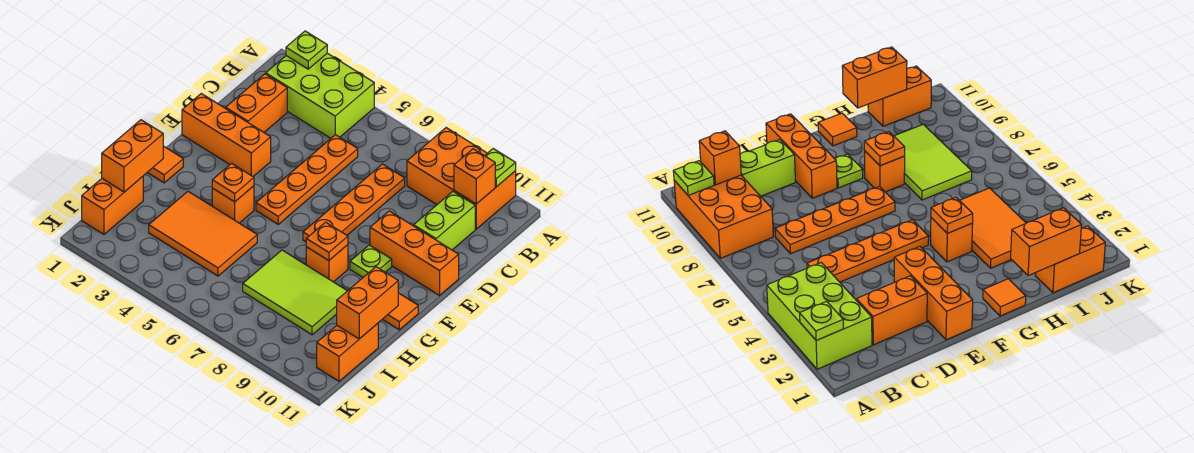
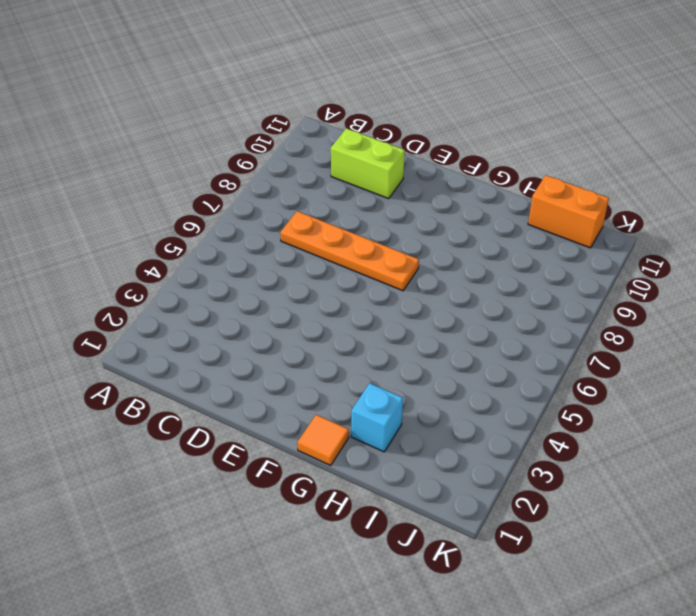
cyan brick H2 level 1 -> none
none -> lime brick A2:B4 level 1
none -> orange brick A8:B10 level 1
none -> orange brick C2:D2 level 1

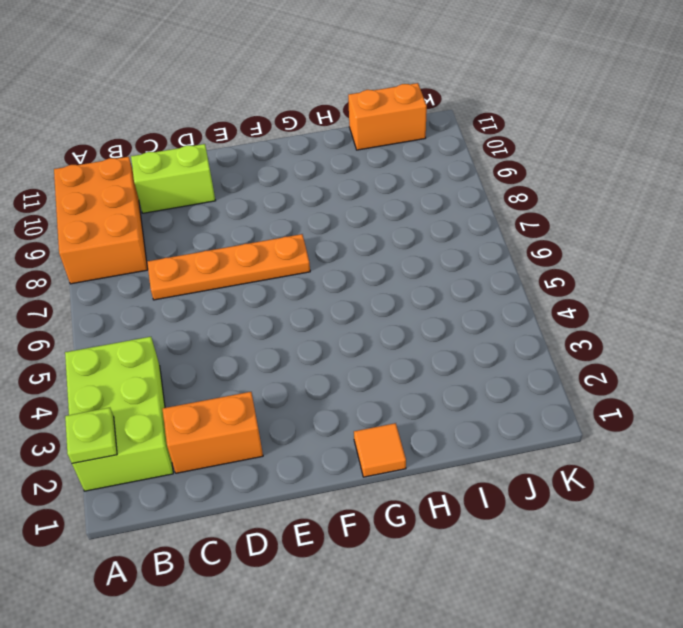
none -> orange plate C5:F5 level 1
none -> orange brick E1:E3 level 1
none -> orange brick E9:E11 level 1

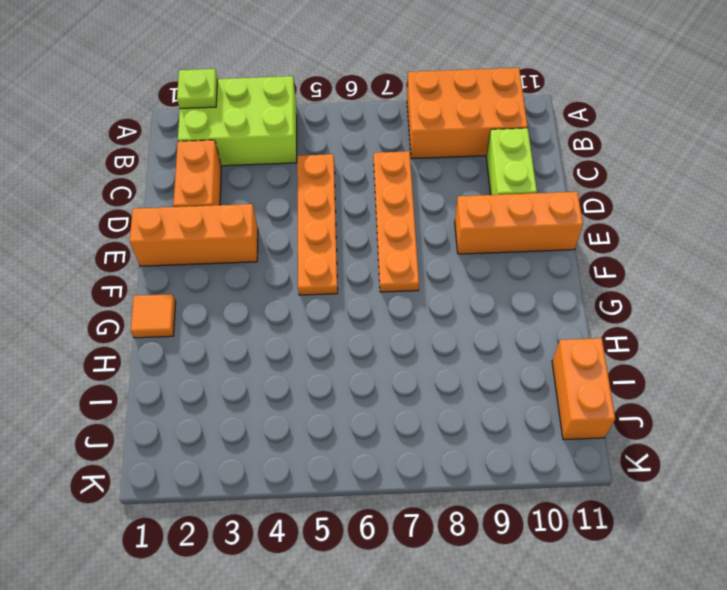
none -> lime plate F9 level 1
none -> orange brick G4 level 1
none -> orange brick G8 level 1

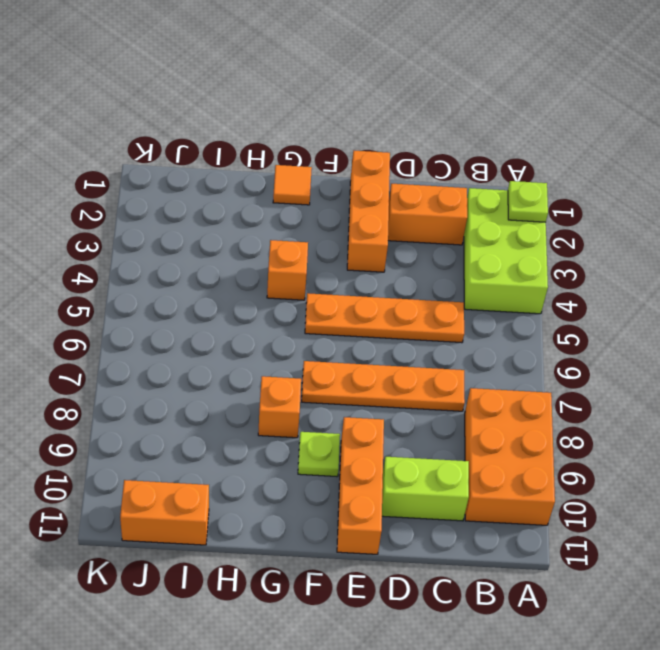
none -> orange tile G11 level 1
none -> orange tile H3:I5 level 1
none -> lime tile H7:I9 level 1

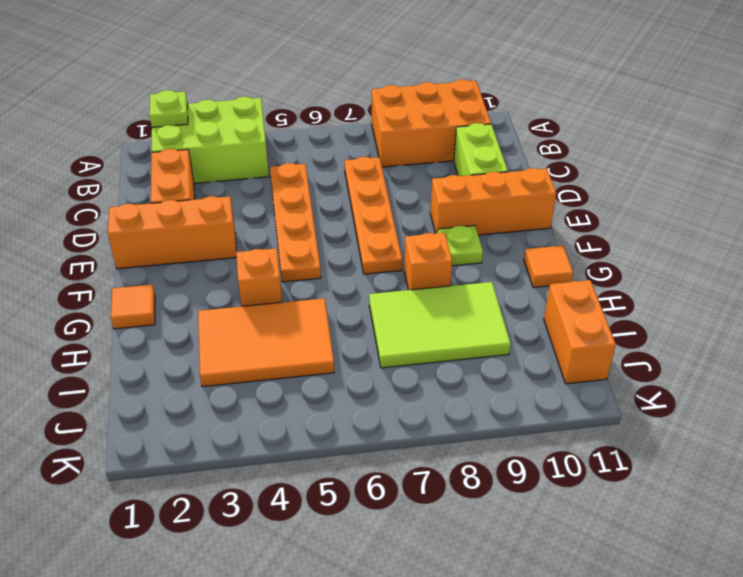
none -> orange brick I1:J1 level 1
none -> lime plate A10 level 2
none -> orange brick B10 level 2

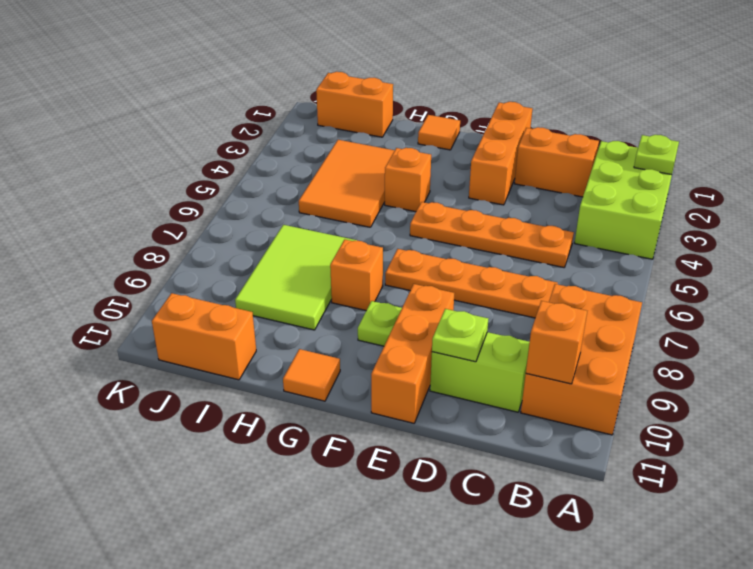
lime plate D10 level 2 -> lime plate A10 level 2
none -> orange plate G4 level 2
none -> orange plate G8 level 2
none -> orange brick H1:I1 level 2

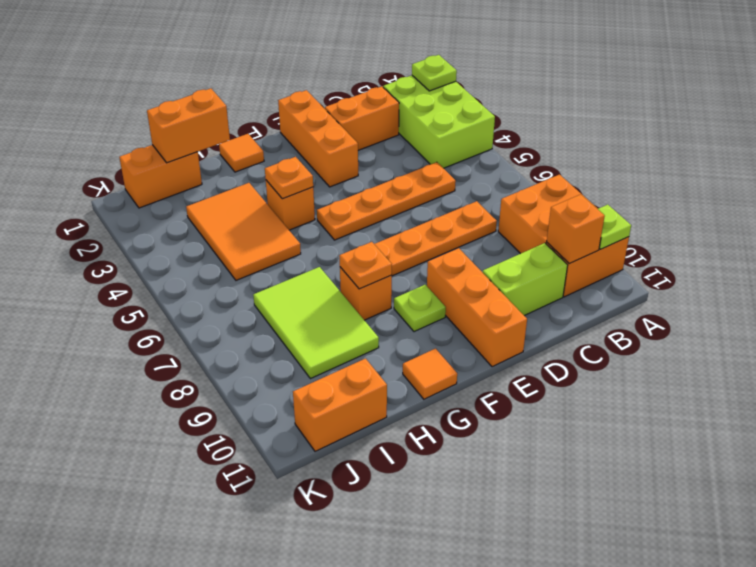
none -> orange brick H11:I11 level 2

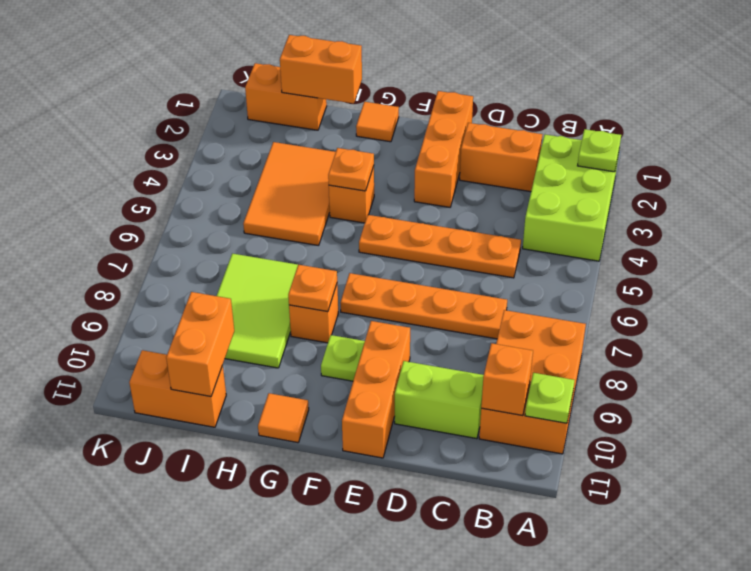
orange brick I10:I11 level 2 -> orange brick H11:I11 level 2

